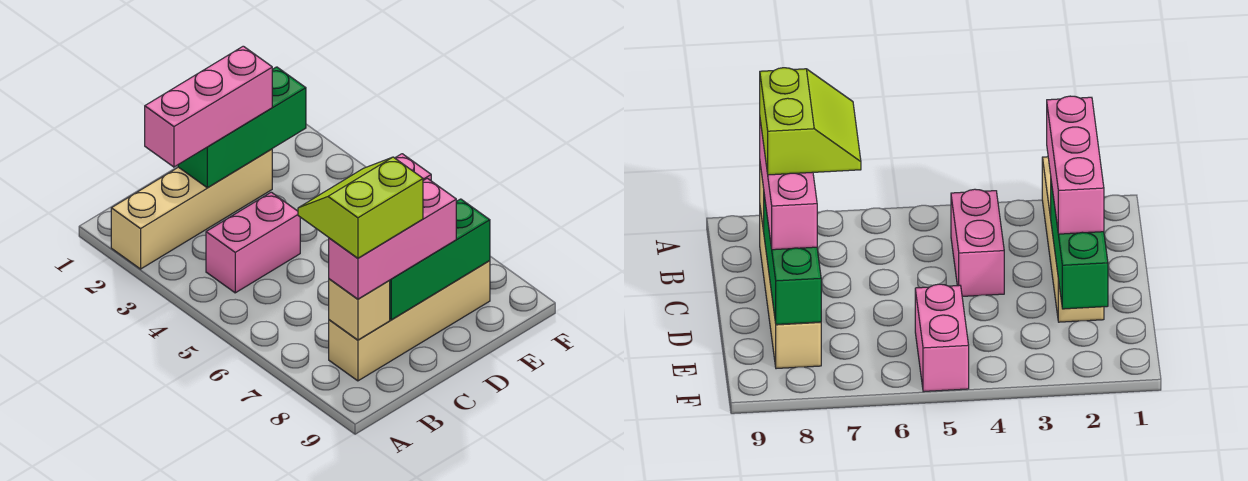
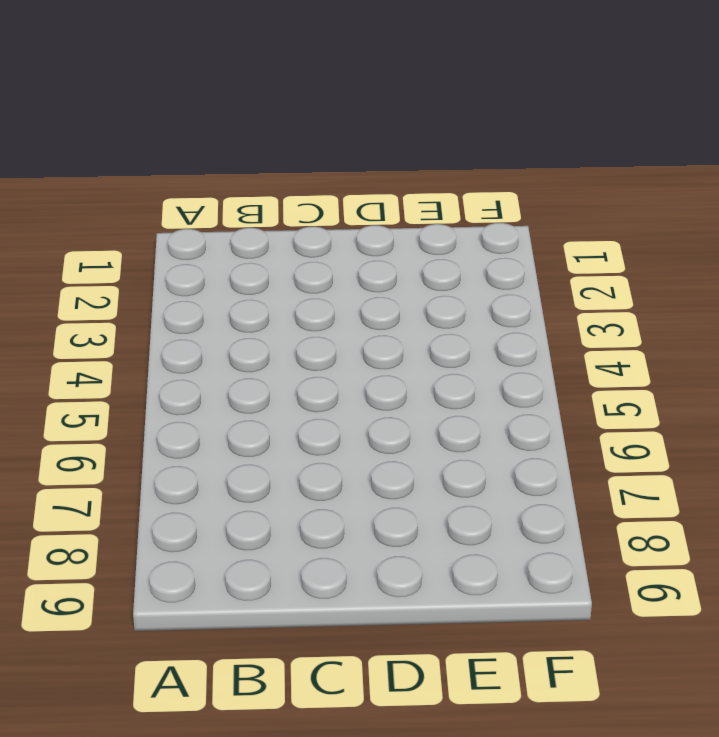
none -> tan brick A2:D2 level 1
none -> pink brick B4:C4 level 1

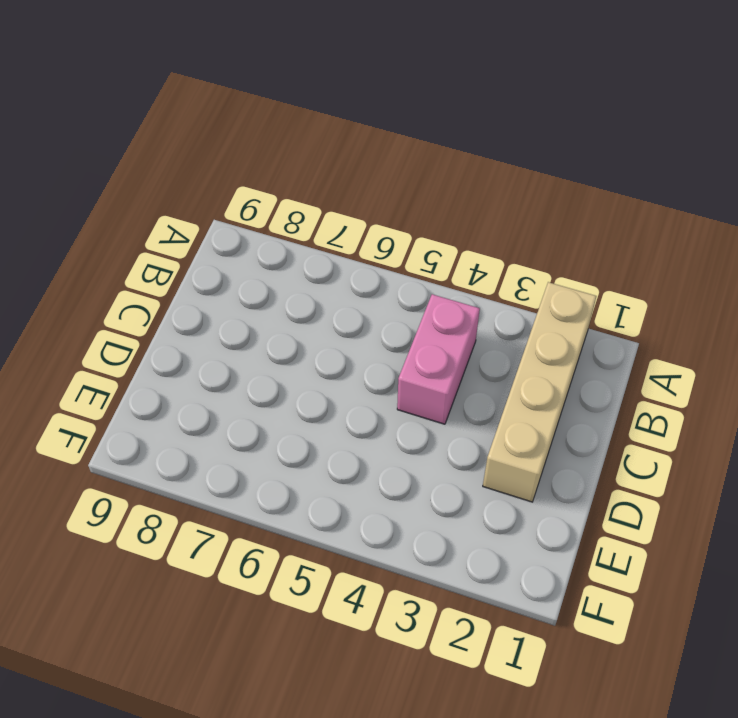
none -> tan brick B8:E8 level 1
none -> pink brick E5:F5 level 1

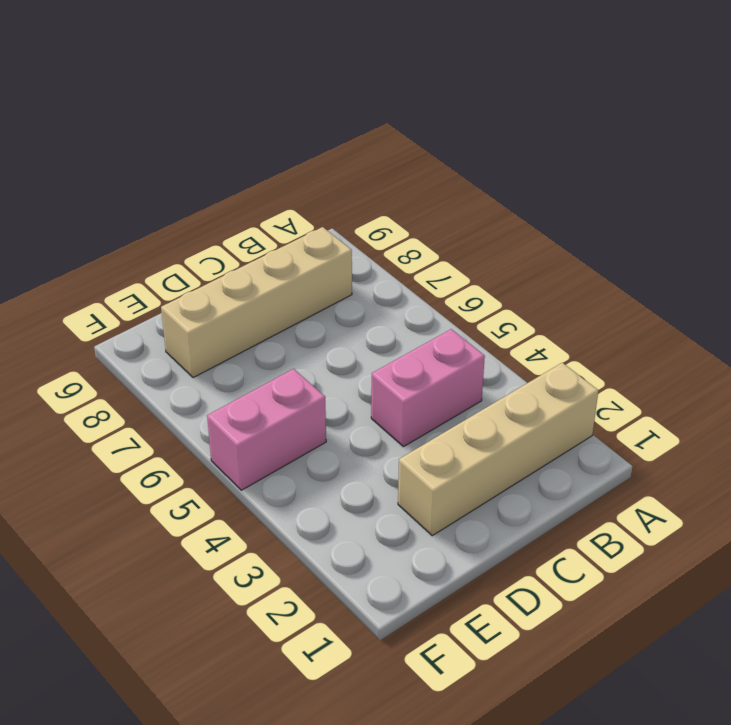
none -> tan brick B8 level 2
none -> green brick C2:E2 level 2

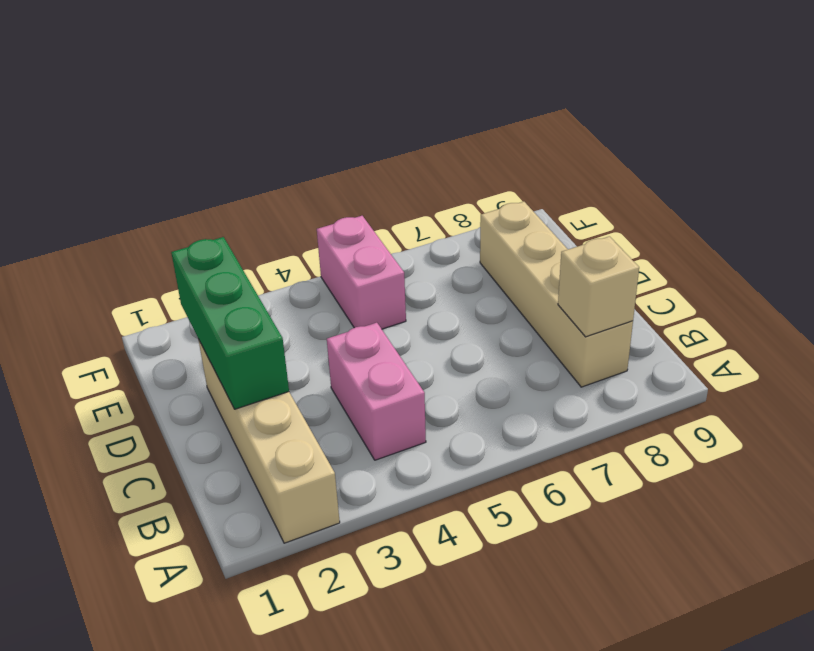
none -> green brick C8:E8 level 2
none -> pink brick B2:D2 level 3

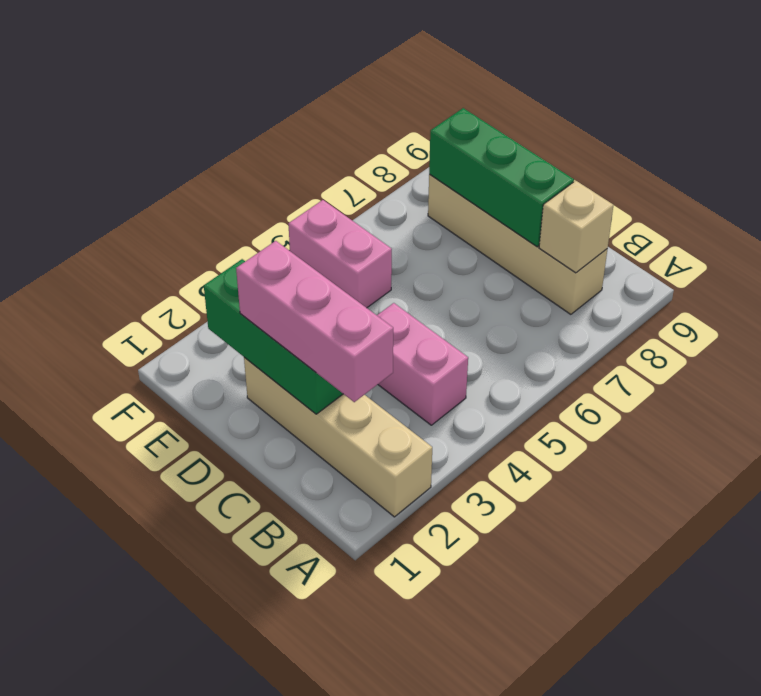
none -> pink brick B8:D8 level 3
none -> lime slope B7:C8 level 4 top 8

